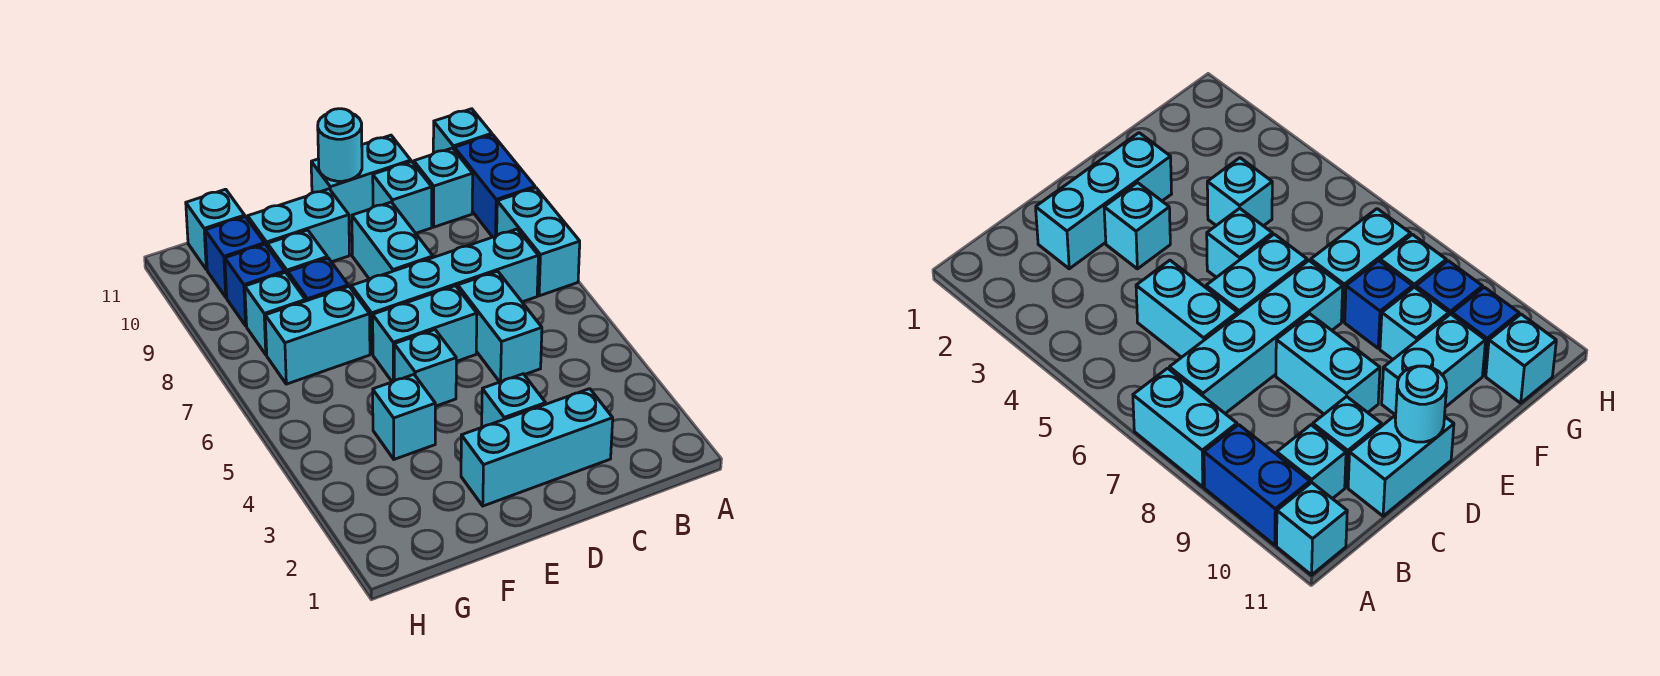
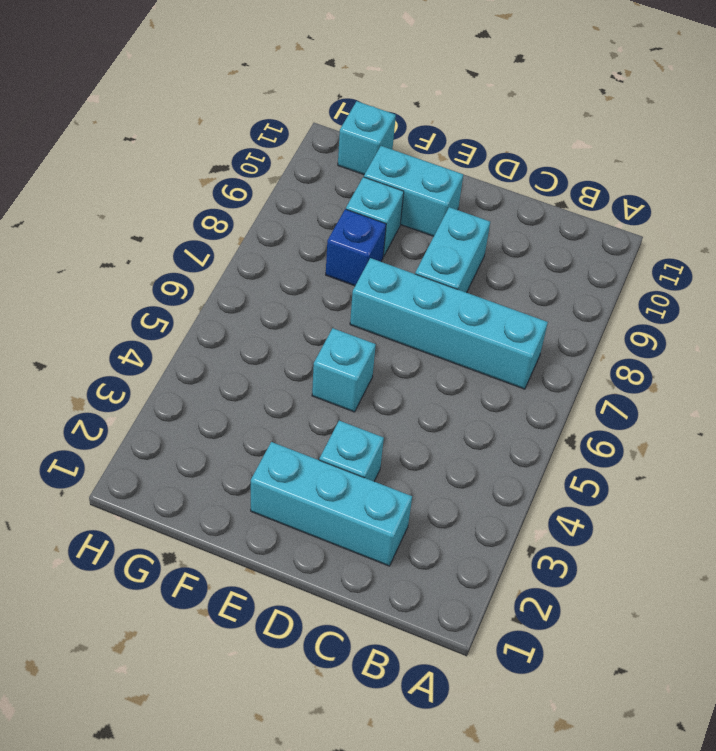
none -> cyan brick A7:A8 level 1
none -> blue brick A9:A10 level 1
none -> cyan brick A11 level 1

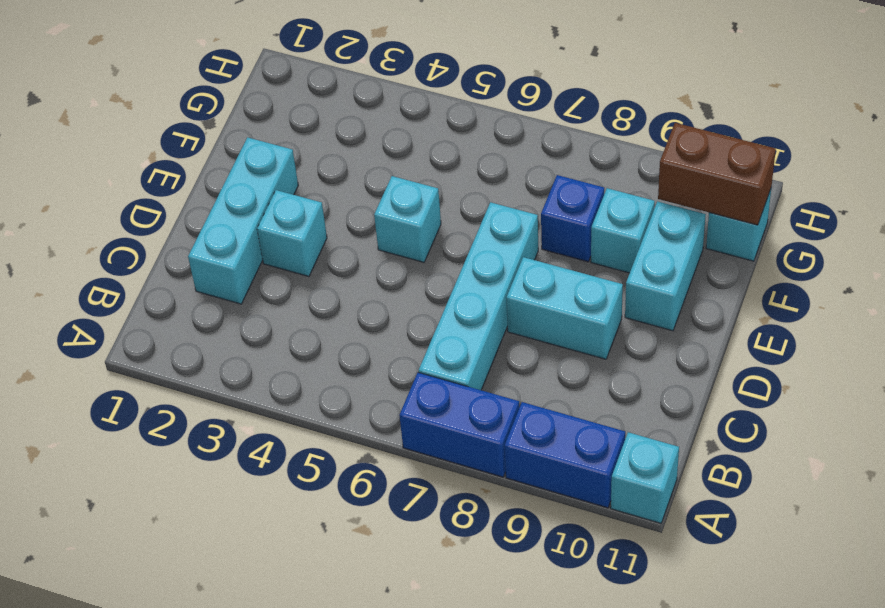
blue brick A7:A8 level 1 -> cyan brick A7:A8 level 1
brown brick G10:G11 level 2 -> none
none -> cyan brick B10 level 1
none -> cyan brick C5:C6 level 1
none -> cyan brick C10 level 1

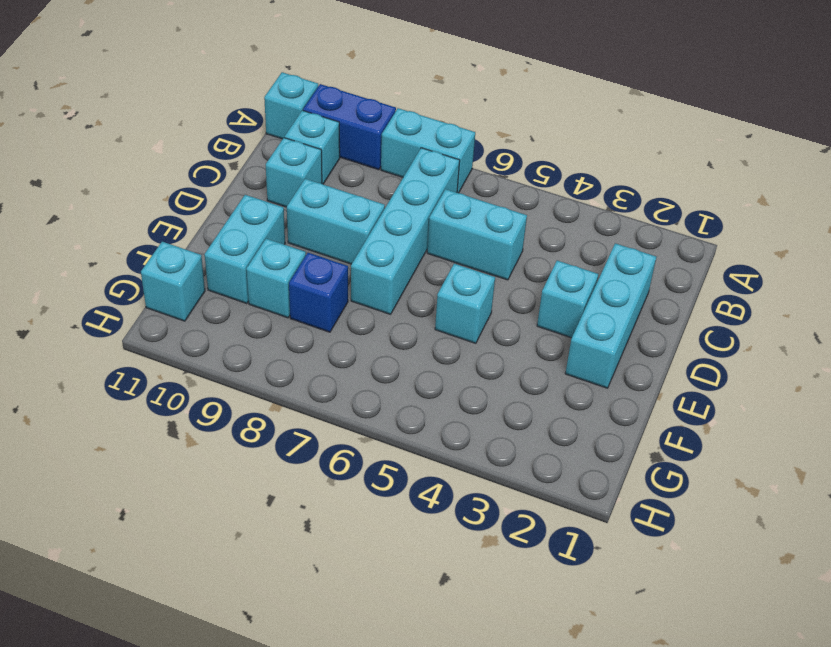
none -> cyan brick C11:D11 level 1
none -> cyan brick D6:E6 level 1
none -> cyan brick F4 level 1

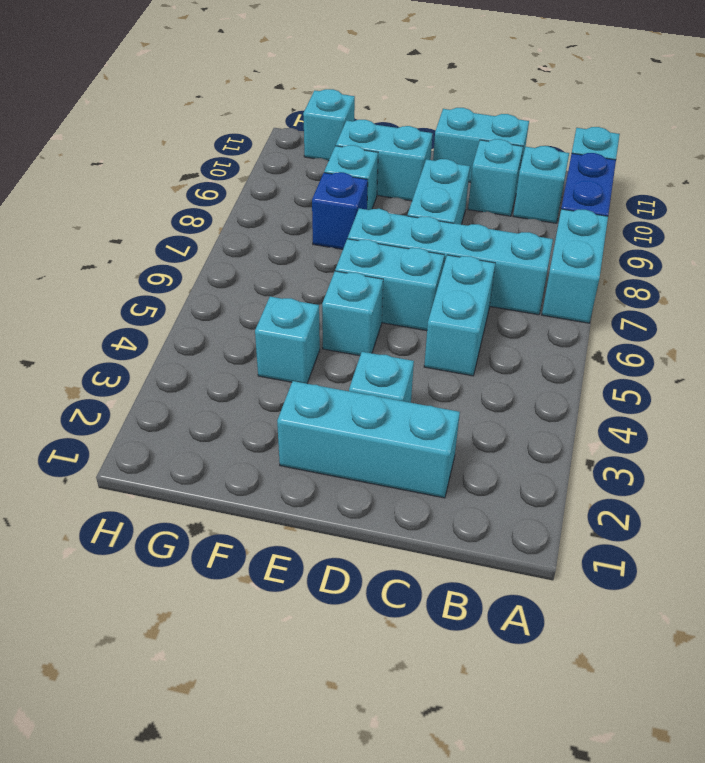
none -> cyan brick F7:G7 level 1
none -> cyan brick G8 level 1
none -> blue brick G9 level 1

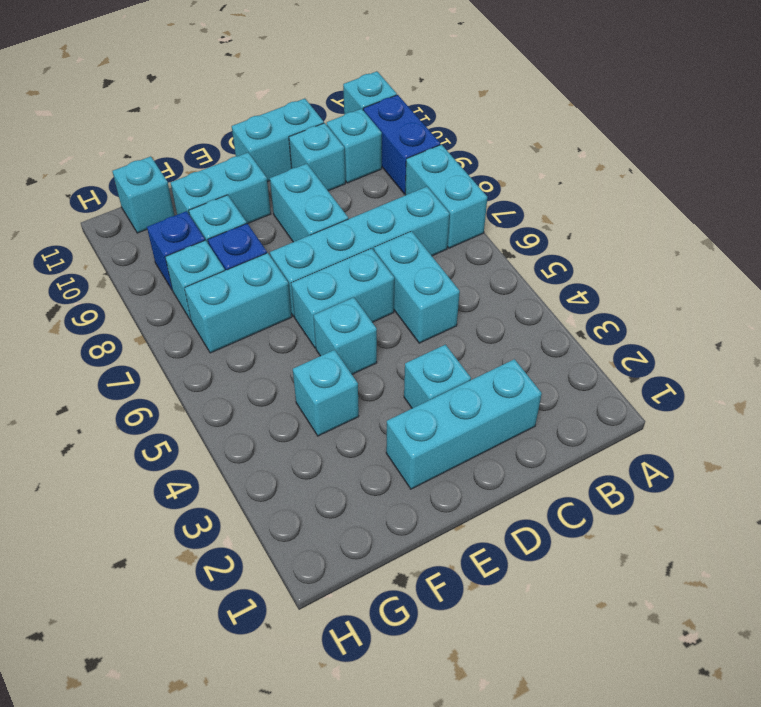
none -> blue brick G10 level 1
none -> cyan round brick D11 level 2

